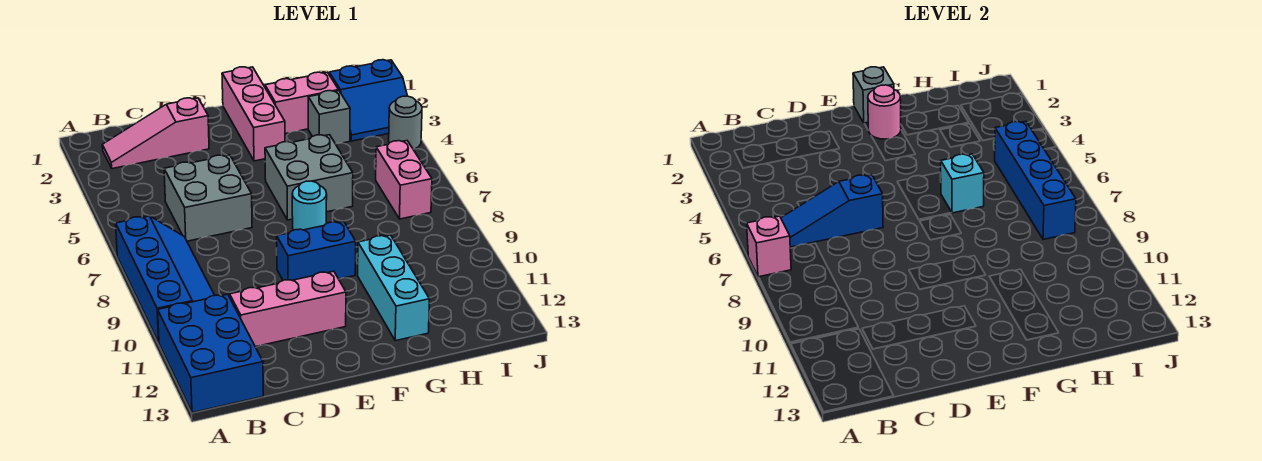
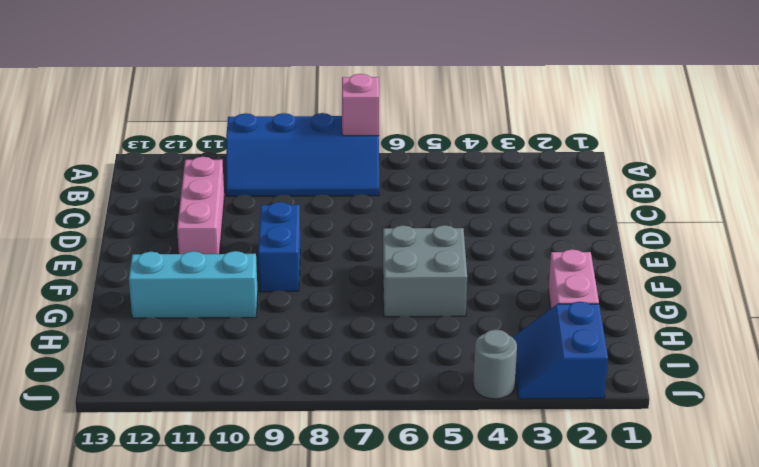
none -> blue brick A11:B13 level 1
none -> pink slope B2:D2 level 1 top D
none -> grey brick C5:D6 level 1

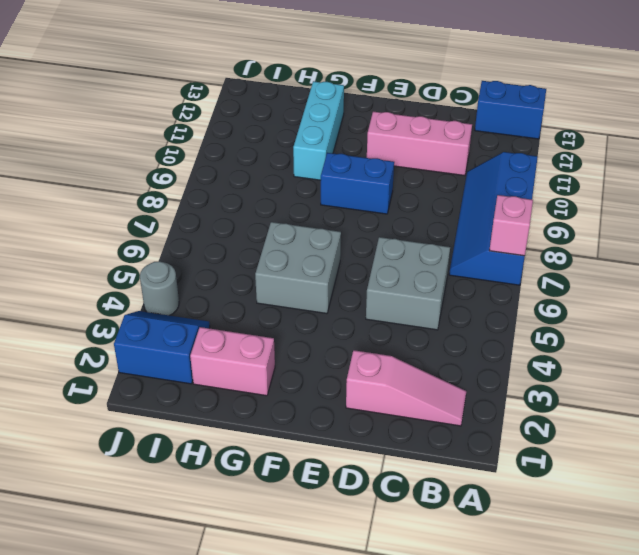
blue brick A13:B13 level 1 -> blue brick A11:B13 level 1
none -> pink brick F1:F3 level 1
none -> cyan round brick F7 level 1
none -> grey brick H3 level 1

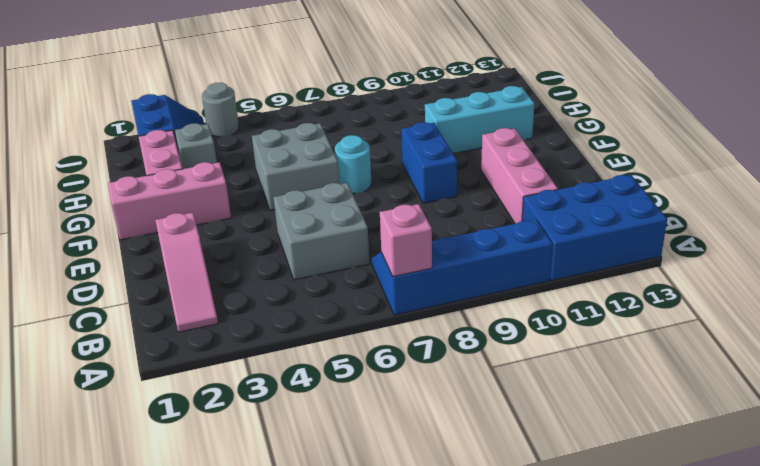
none -> pink brick I6:I7 level 1
none -> blue slope B6:D6 level 2 top D
none -> grey brick F1 level 2

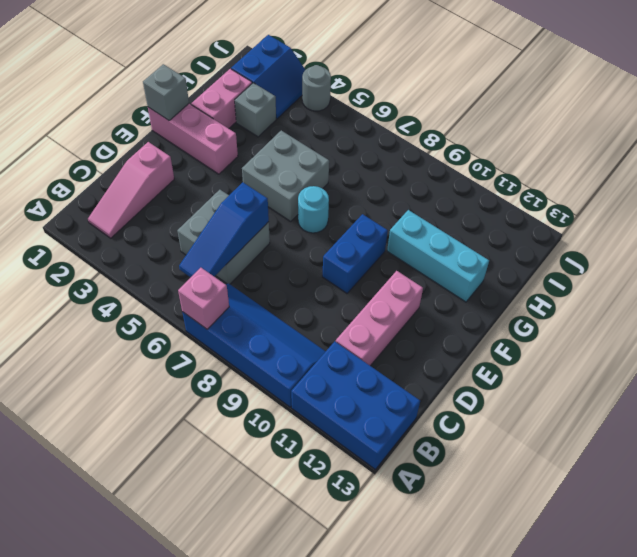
none -> pink brick I6:I7 level 1
none -> pink round brick F2 level 2
none -> cyan brick G6 level 2

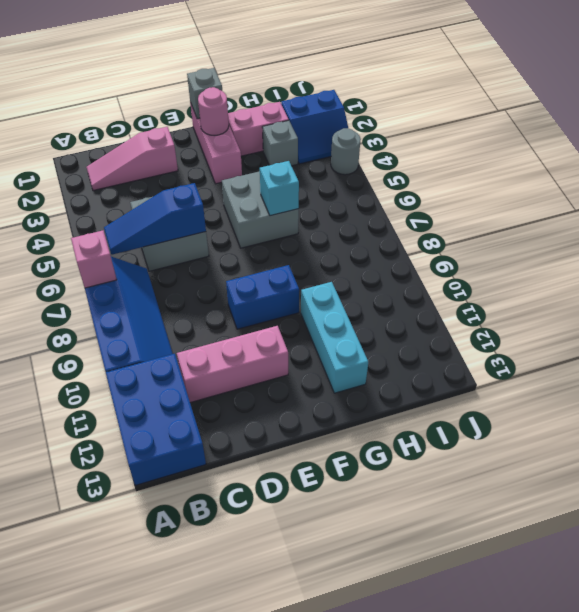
none -> cyan round brick F7 level 1
none -> pink brick I6:I7 level 1
none -> blue brick I5:I8 level 2

